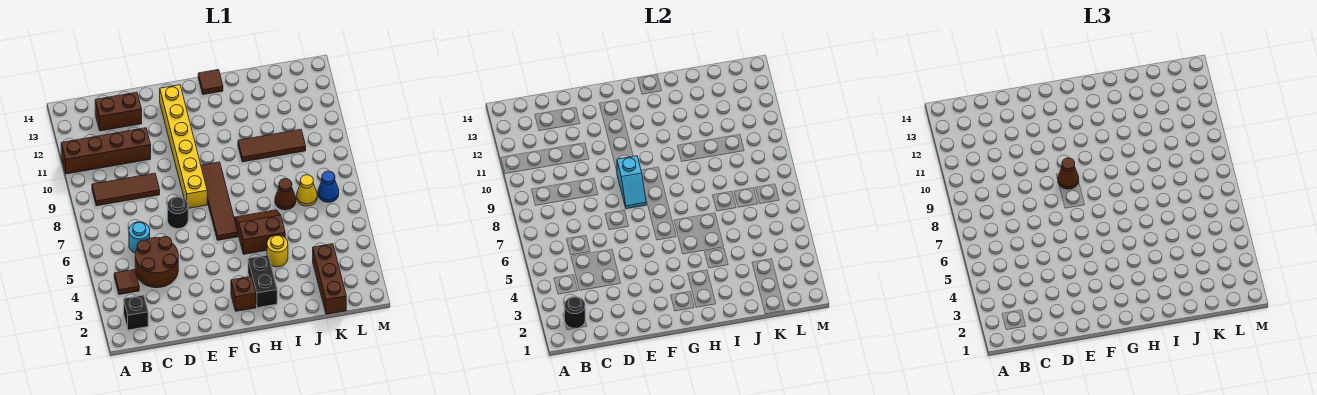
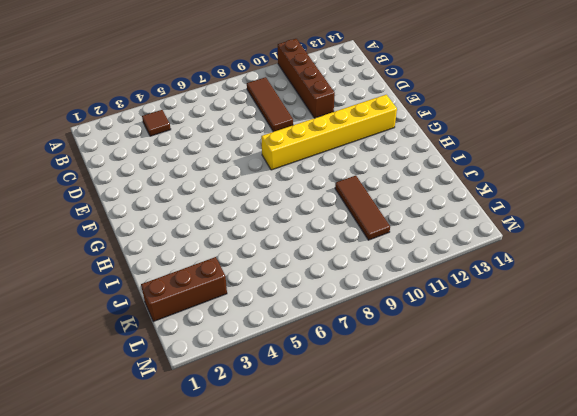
none -> black brick B2 level 1
none -> brown round brick C4:D5 level 1
none -> cyan round brick C6 level 1

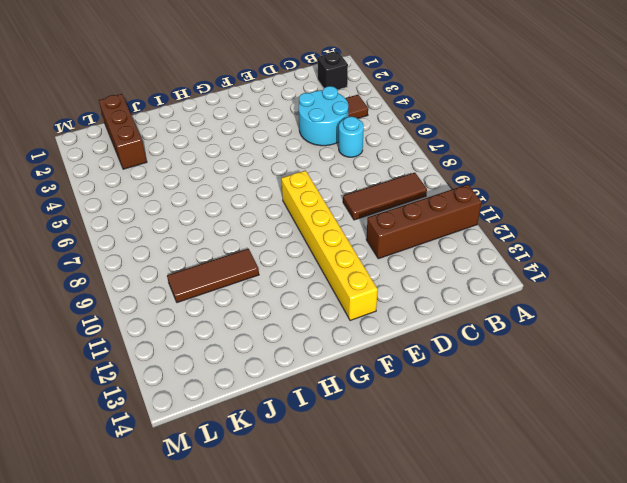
cyan round brick C4:D5 level 1 -> brown round brick C4:D5 level 1
none -> brown brick C13:D13 level 1
none -> black round brick E7 level 1
none -> brown brick G2 level 1

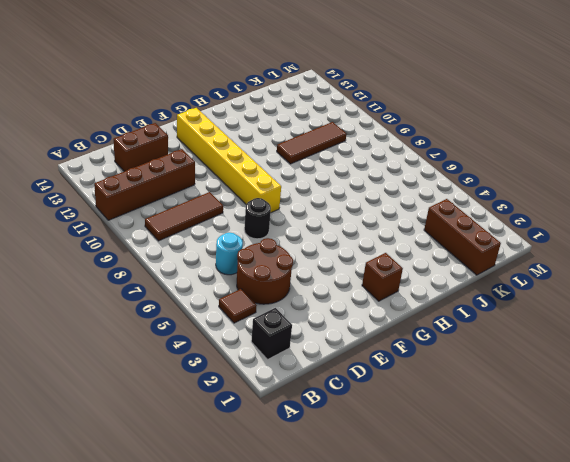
none -> brown tile G6:G9 level 1
none -> black brick H2:H3 level 1
none -> brown slope H5:I6 level 1 top 5

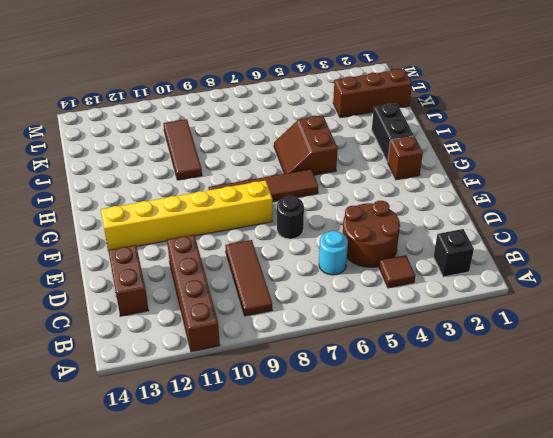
black brick H2:I2 level 1 -> black brick H2:H3 level 1
none -> brown tile H14 level 1
none -> yellow round brick I4 level 1
none -> brown cone J7 level 1

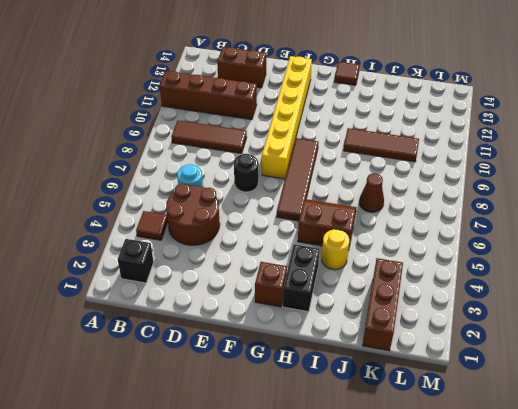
none -> yellow cone K7 level 1
none -> blue cone L7 level 1
none -> black round brick B2 level 2

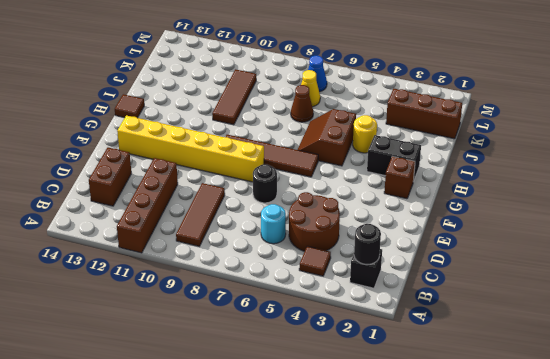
none -> cyan slope F8:F9 level 2 top 9
none -> brown cone F9 level 3

